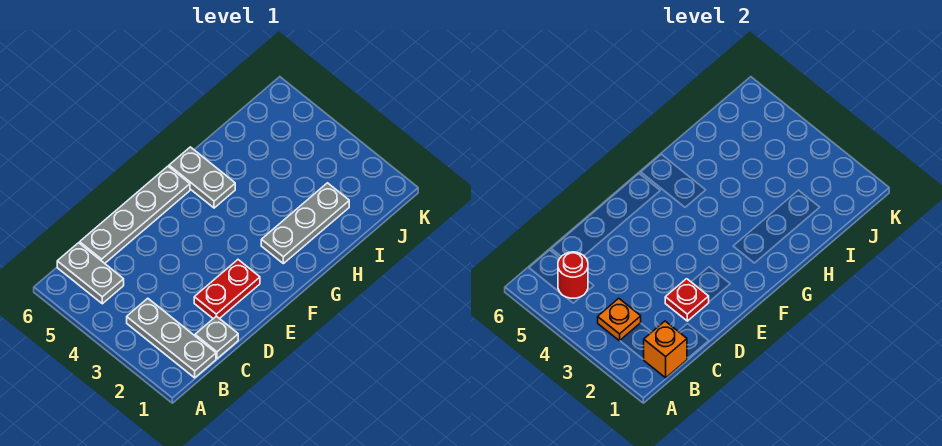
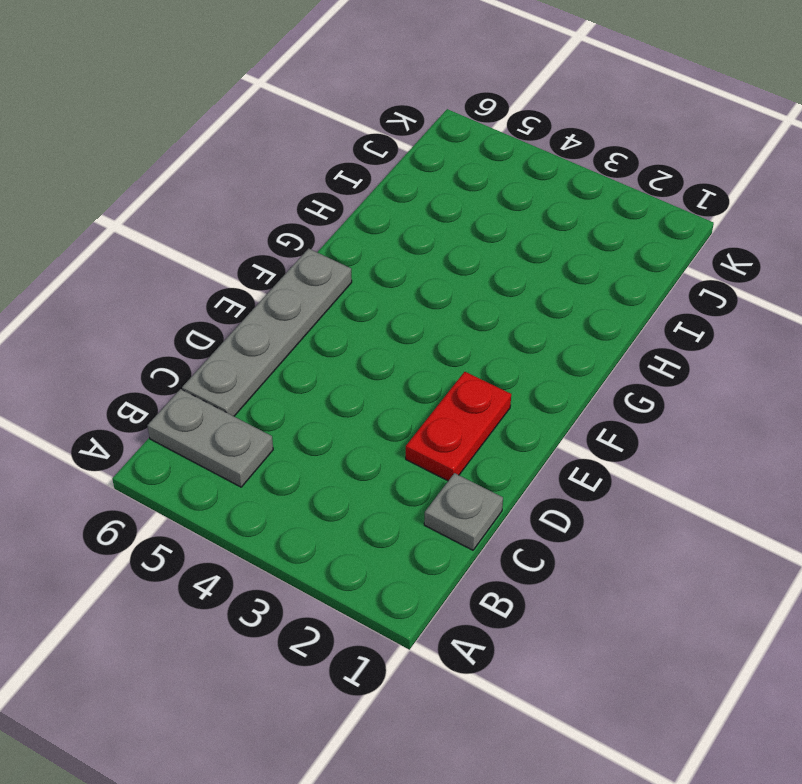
none -> grey plate B1:B3 level 1
none -> grey plate G2:I2 level 1

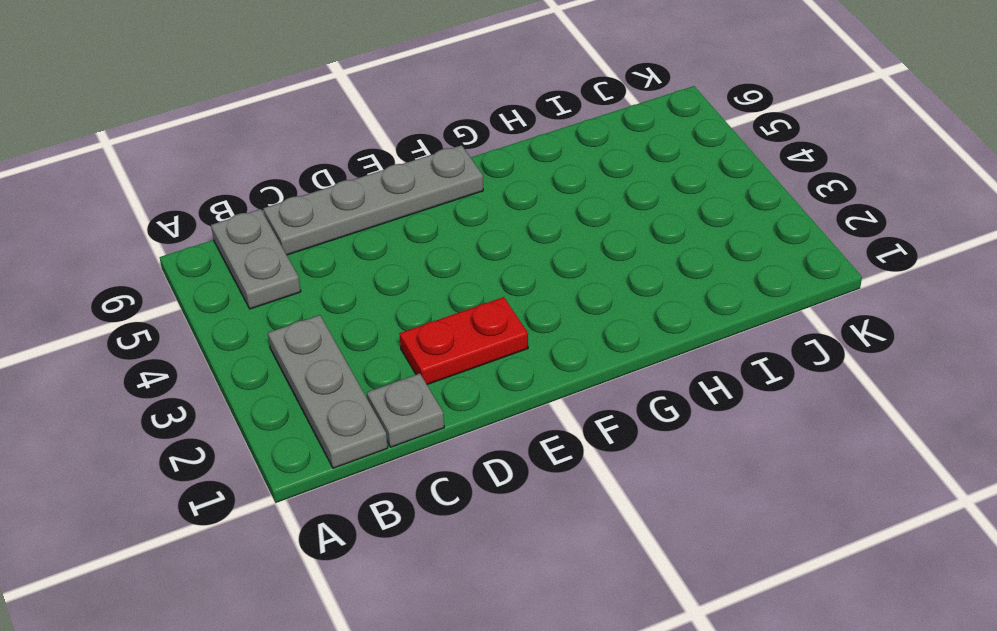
none -> grey plate G2:I2 level 1
none -> grey plate G5:G6 level 1

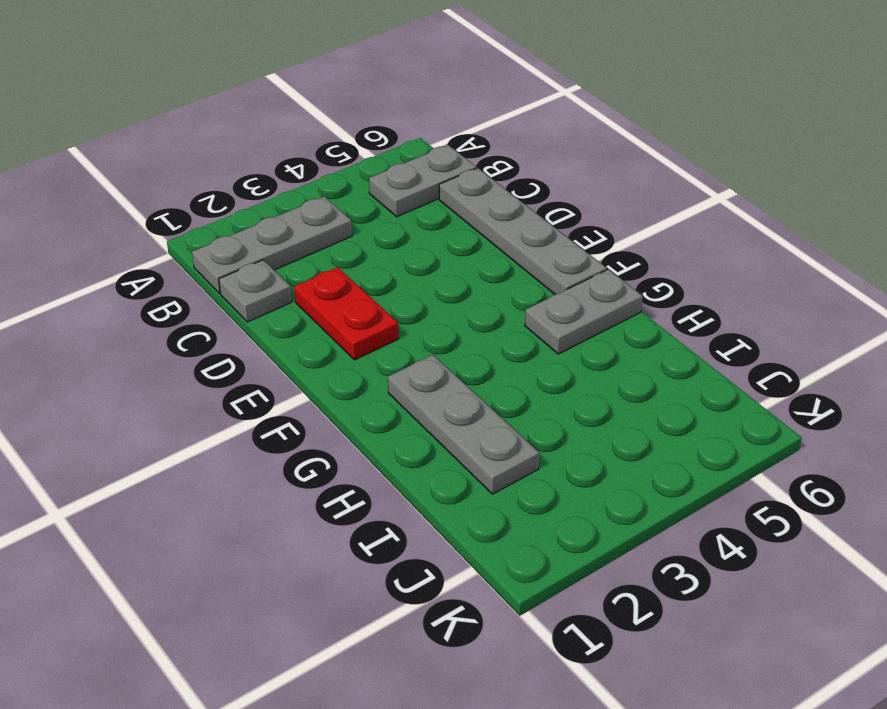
none -> orange brick B1 level 2
none -> orange plate B3 level 2

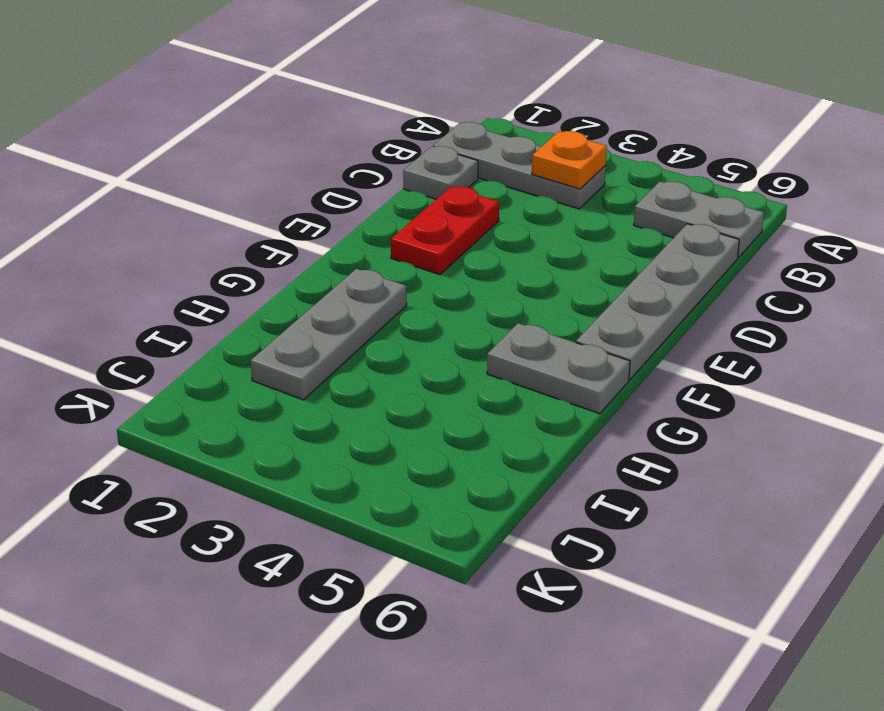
none -> orange brick B1 level 2
none -> red round brick B5 level 2

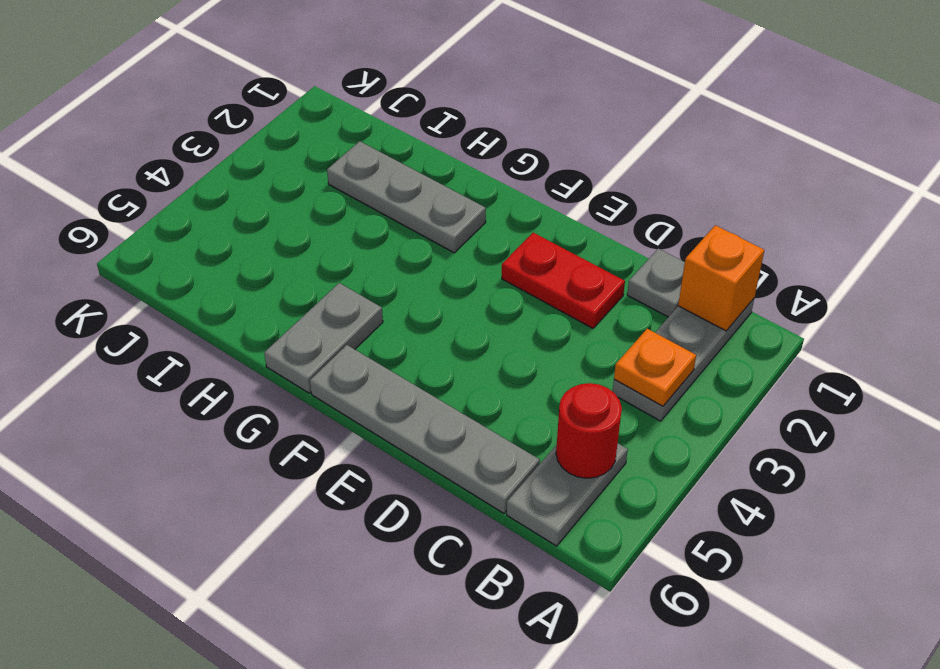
none -> red plate D2 level 2

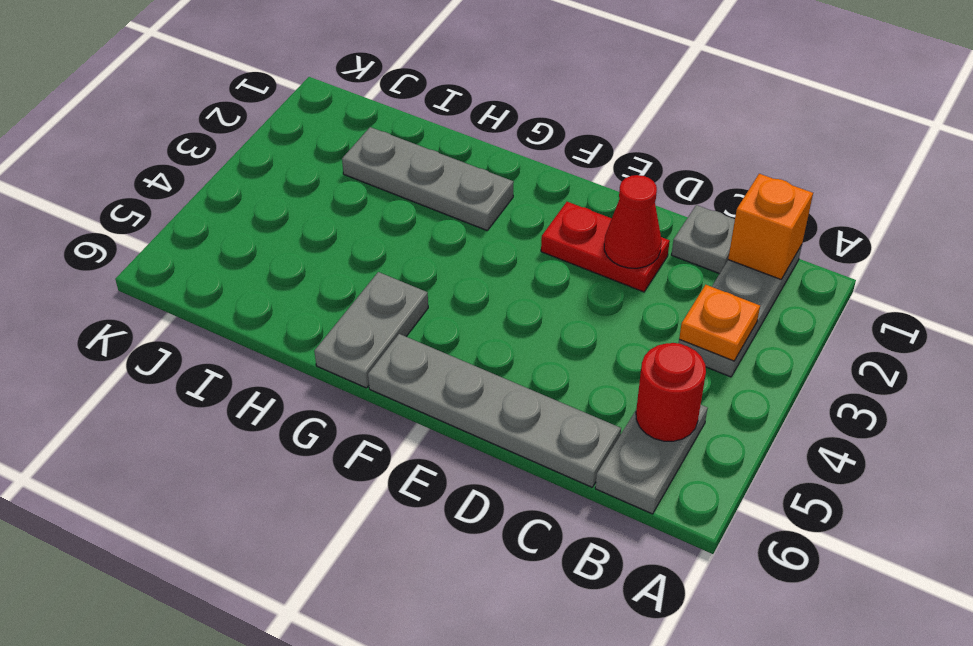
red cone D2 level 2 -> red plate D2 level 2

